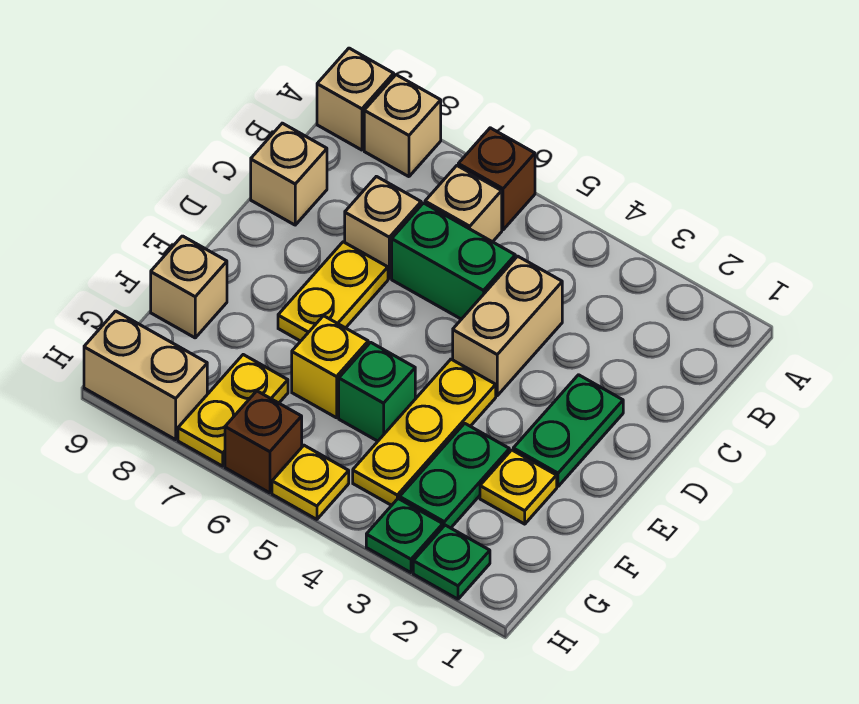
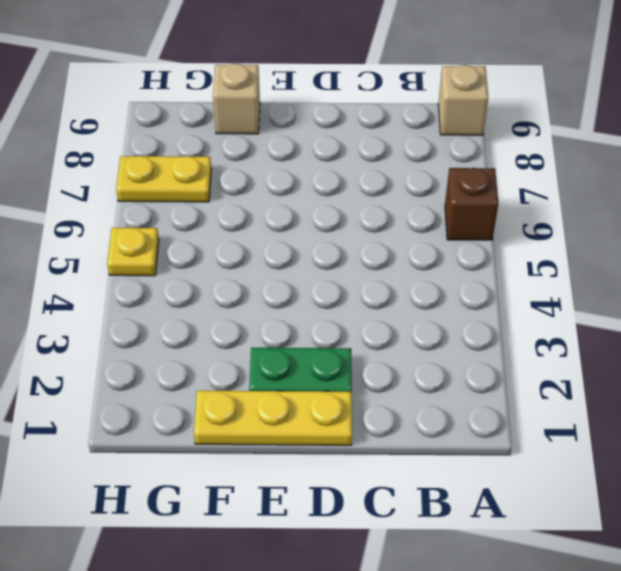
yellow plate D1:F1 level 1 -> yellow plate E4:G4 level 1
none -> tan brick A8 level 1
none -> tan brick B6 level 1
none -> tan brick C4:D4 level 1

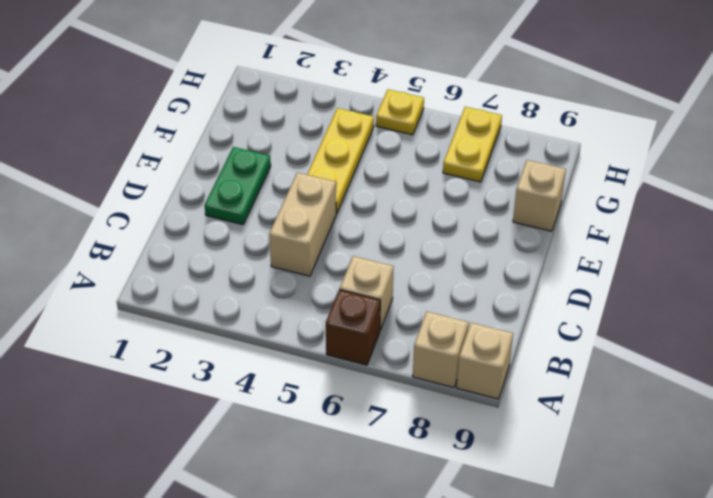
none -> green brick C5:C6 level 1
none -> tan brick C7 level 1
none -> tan brick C9 level 1

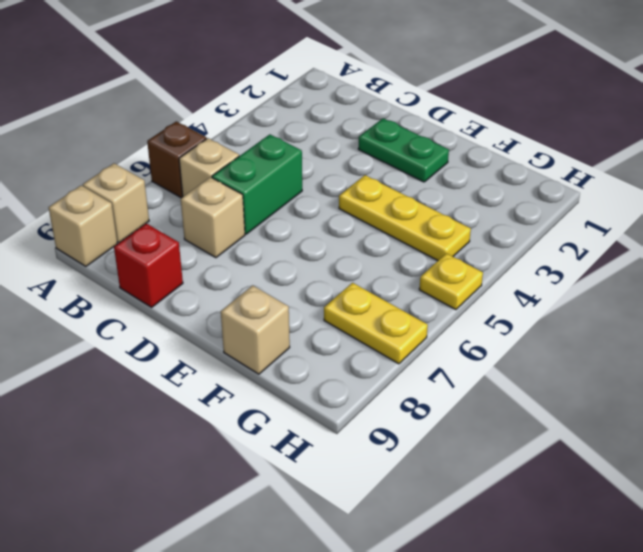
red brick C9 level 1 -> tan brick C9 level 1
none -> tan brick C4:D4 level 1
none -> yellow plate D7:E7 level 1
none -> yellow plate F2 level 1

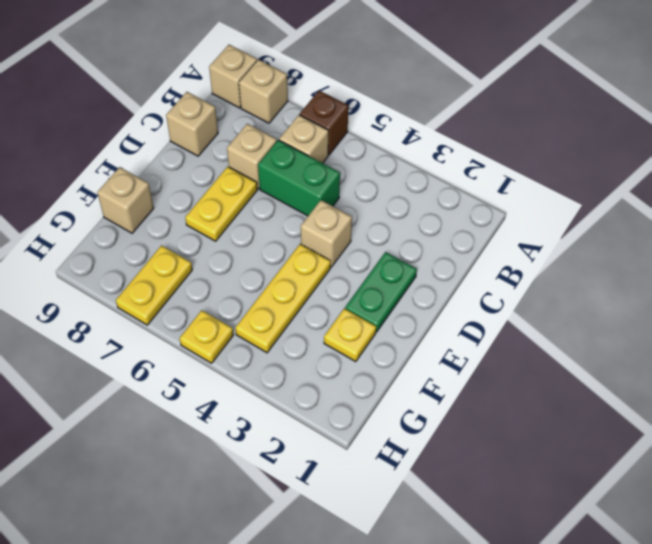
tan brick D4 level 1 -> tan brick C4:D4 level 1
none -> green plate F3:G3 level 1
none -> green brick F5 level 1
none -> yellow brick F6 level 1

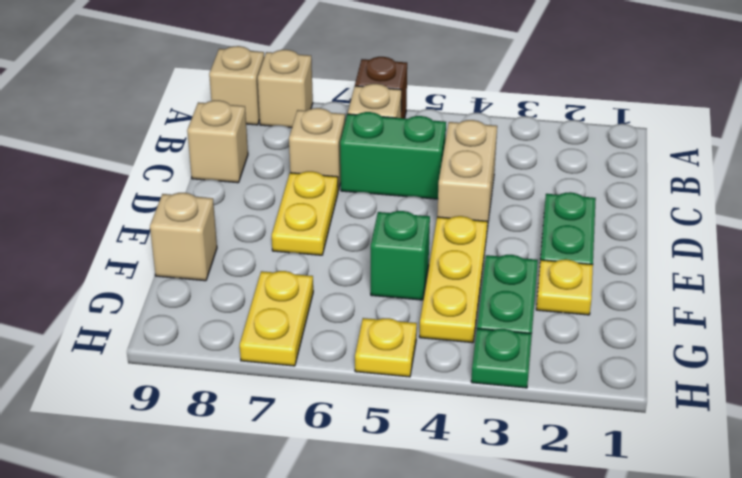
none -> yellow brick F6 level 1
none -> green plate H2 level 1
none -> brown brick H6 level 1

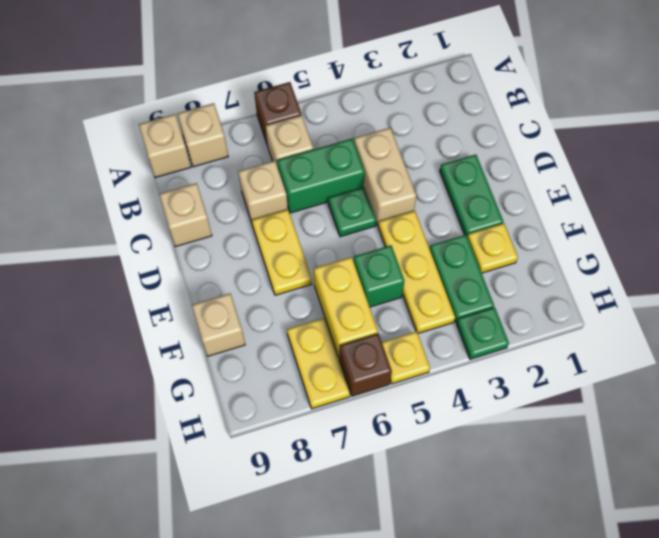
green plate D5 level 1 -> green plate H2 level 1
yellow brick F6:G6 level 1 -> yellow brick F6 level 1
none -> tan brick H8:H9 level 1

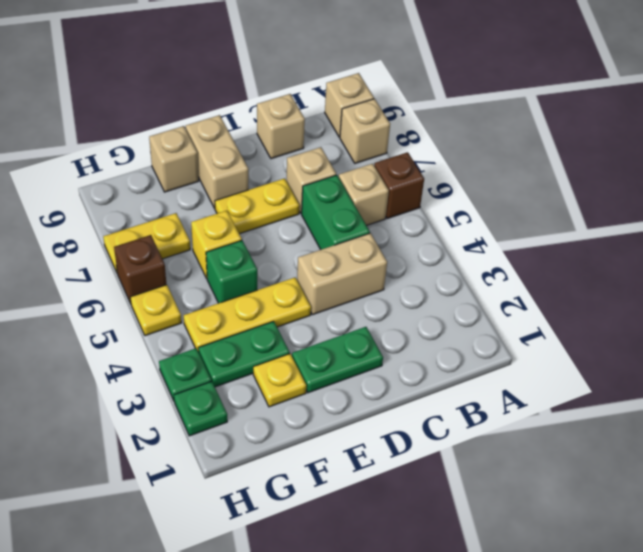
tan brick E8:E9 level 1 -> tan brick H8:H9 level 1

